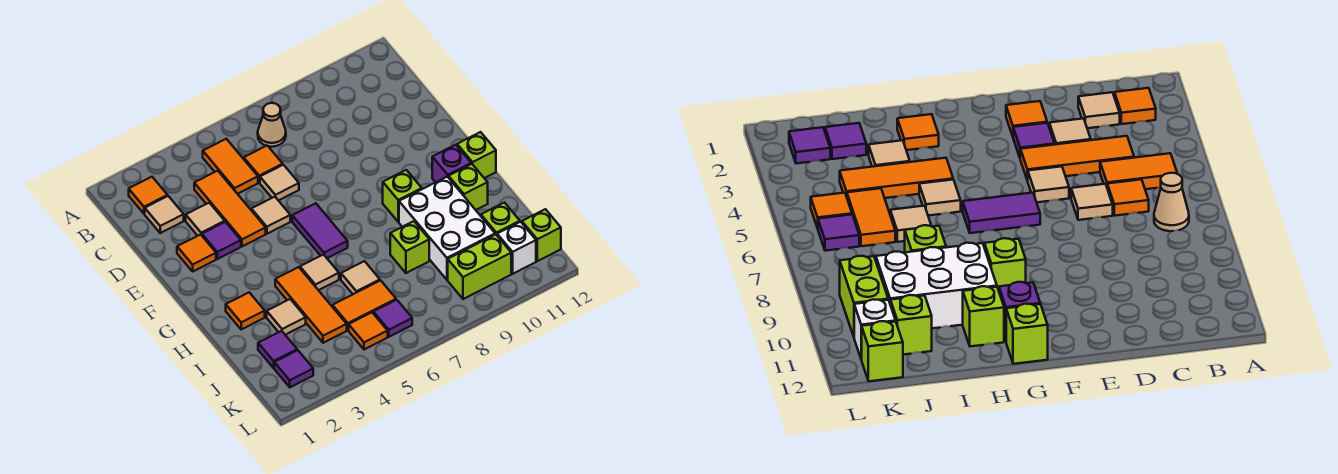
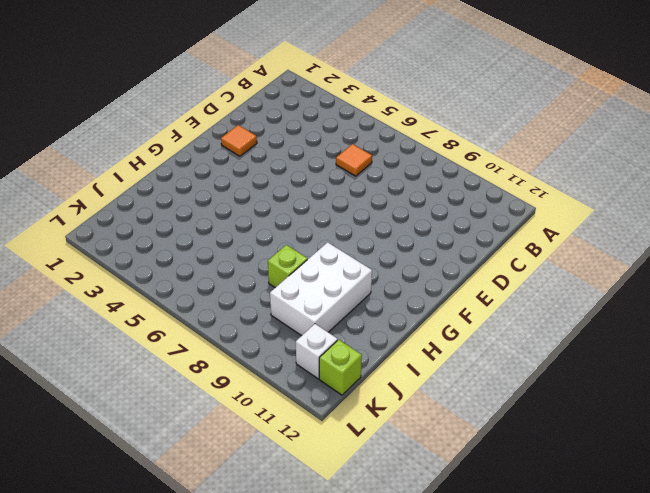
none -> orange tile B2 level 1
none -> orange tile B5:C5 level 1
none -> tan cone B7 level 1
none -> tan tile C2 level 1

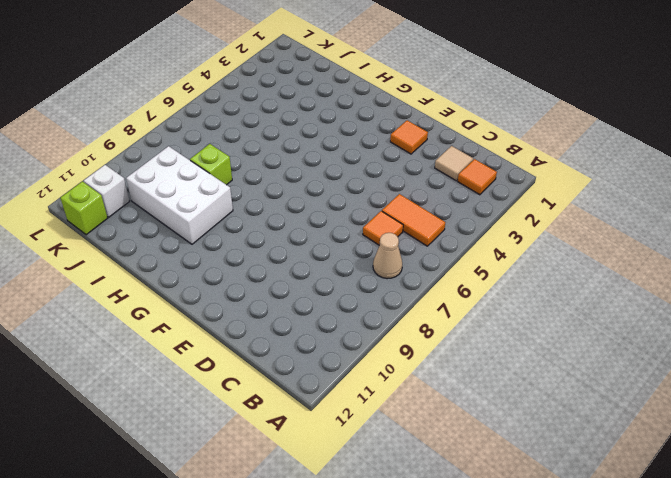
none -> orange tile C4:E4 level 1
none -> tan tile D3 level 1
none -> tan tile D6 level 1
none -> purple tile E3 level 1

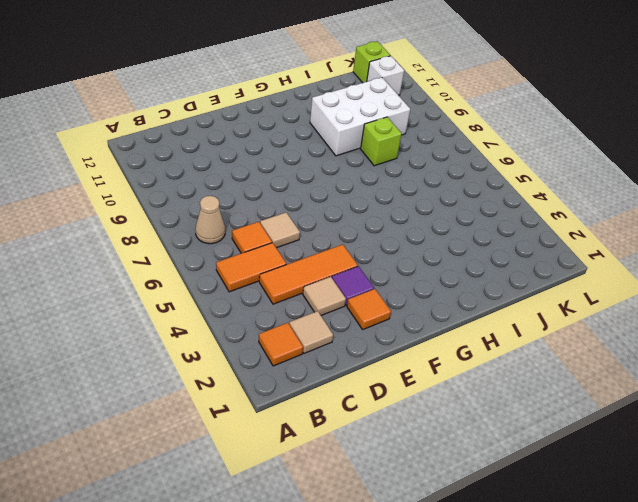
none -> tan tile E5 level 1
none -> purple tile F6:G6 level 1
none -> lime brick G9 level 1
none -> purple brick G11 level 1

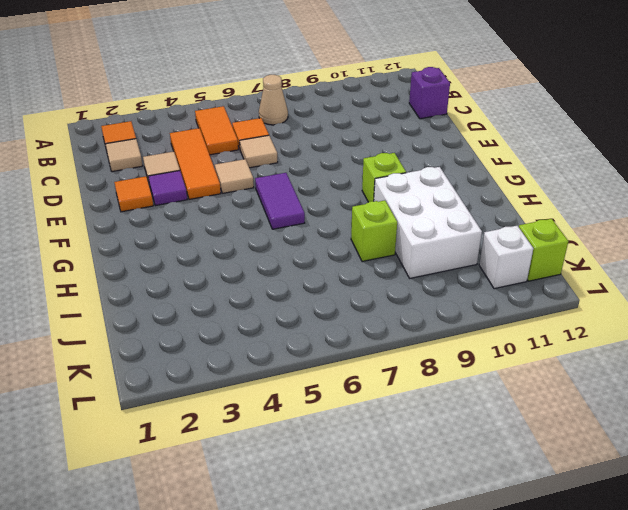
purple brick C12 level 1 -> purple brick G11 level 1
none -> lime brick G12 level 1
none -> orange tile H2 level 1
none -> orange tile H4:J4 level 1
none -> tan tile H5 level 1

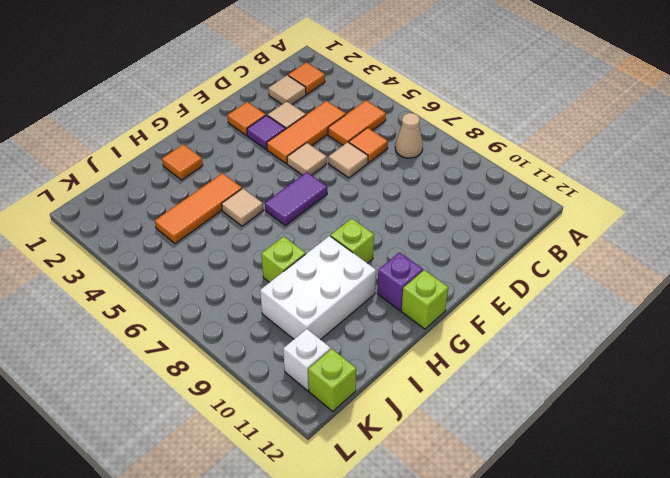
none -> lime brick H11 level 1
none -> tan tile I3 level 1
none -> tan tile I6 level 1
none -> purple tile J2 level 1

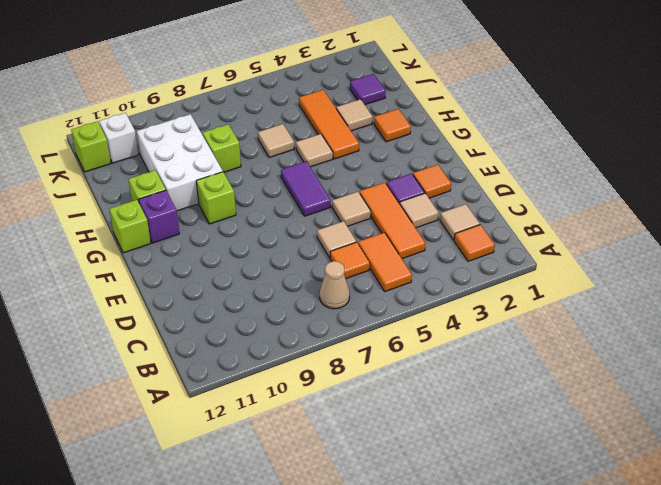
none -> orange tile J5:J6 level 1
none -> lime brick J11 level 1
none -> purple tile K2 level 1
none -> orange tile K5 level 1

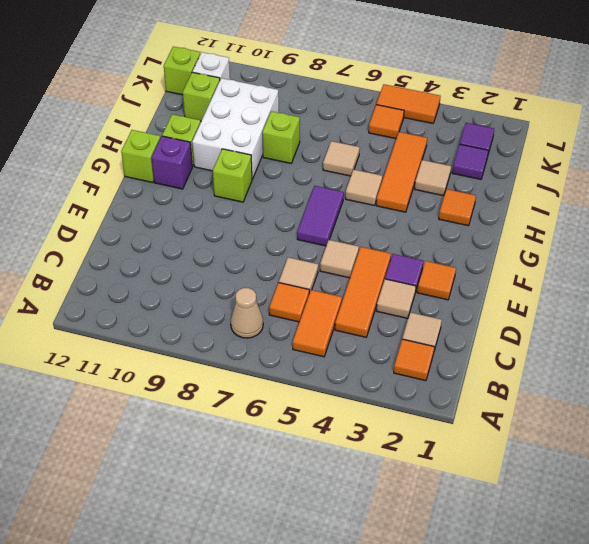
orange tile L4:L5 level 1 -> orange tile J5:J6 level 1
none -> purple tile K6 level 1
none -> lime brick K9:K10 level 1

